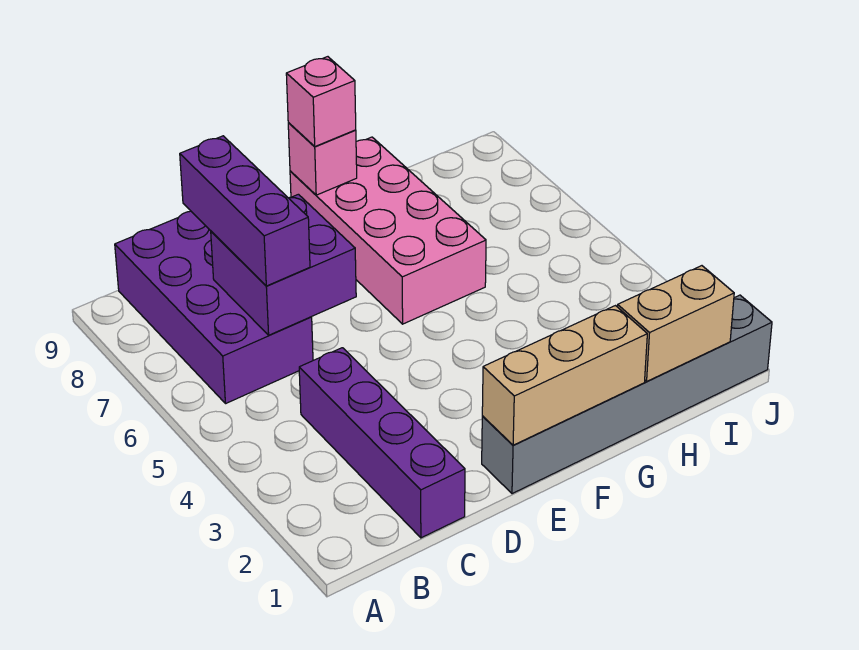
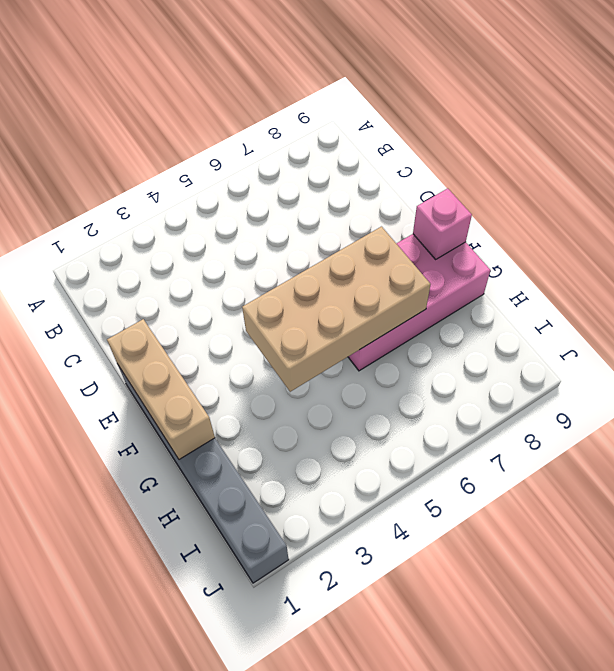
tan brick F4:G7 level 2 -> none
none -> purple brick B6:C9 level 1
none -> purple brick C1:C4 level 1

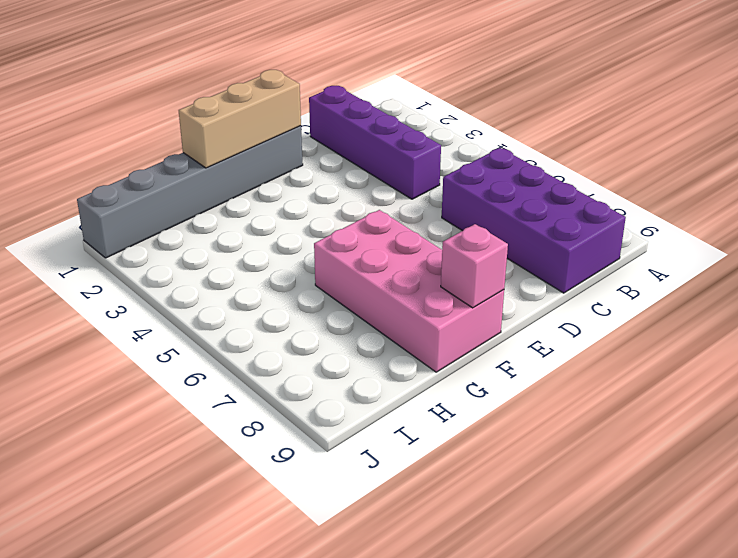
none -> purple brick C6:D7 level 2
none -> tan brick H1:I1 level 2

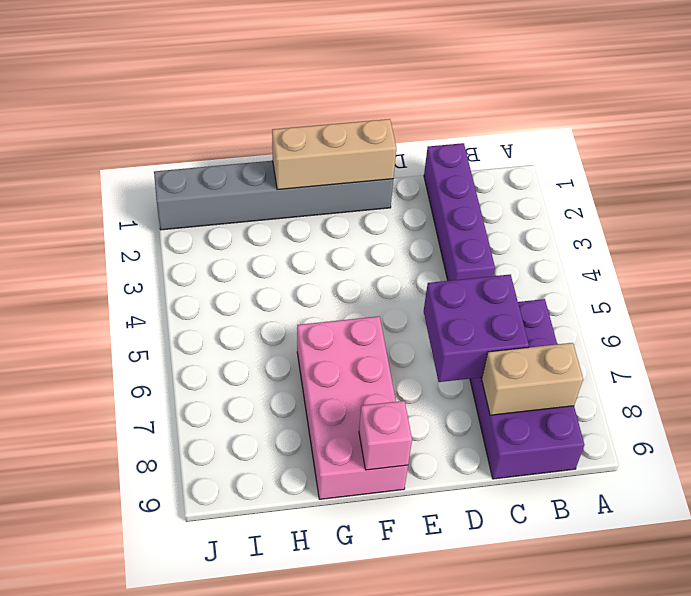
tan brick B8:C8 level 2 -> tan brick H1:I1 level 2
none -> purple brick C6:C8 level 3
none -> pink brick F9 level 3

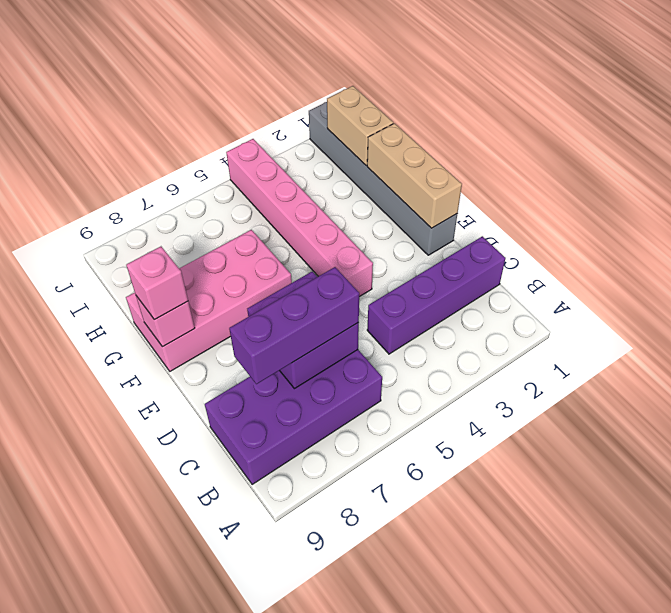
pink brick E4:J4 level 1 -> none

